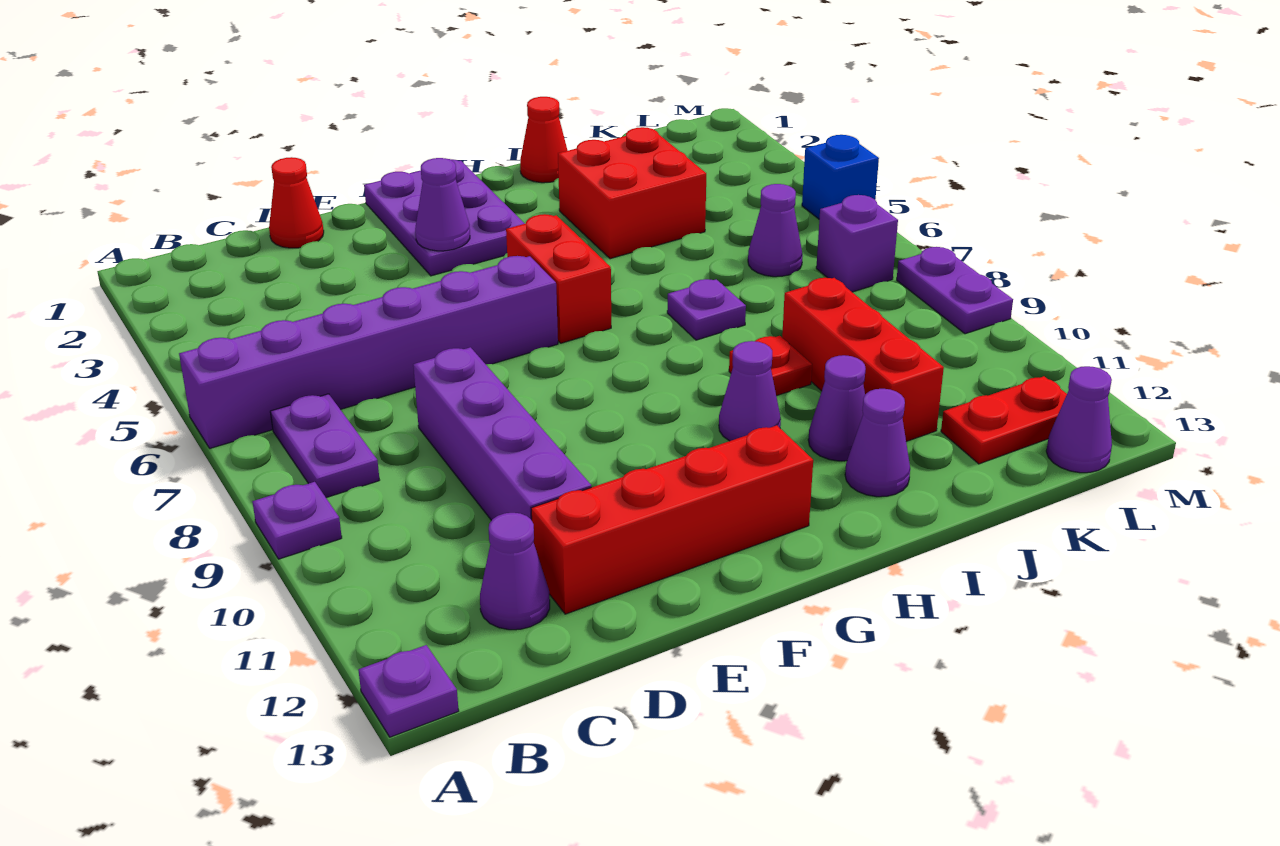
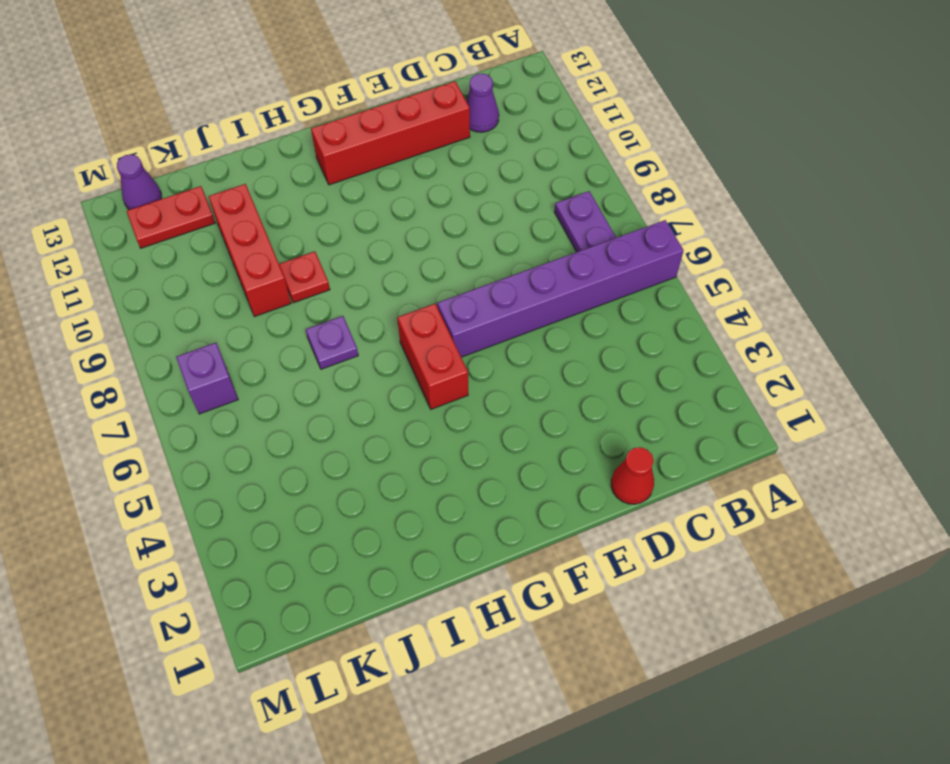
none -> purple plate A9 level 1
none -> purple plate A13 level 1
none -> purple brick D8:D11 level 1

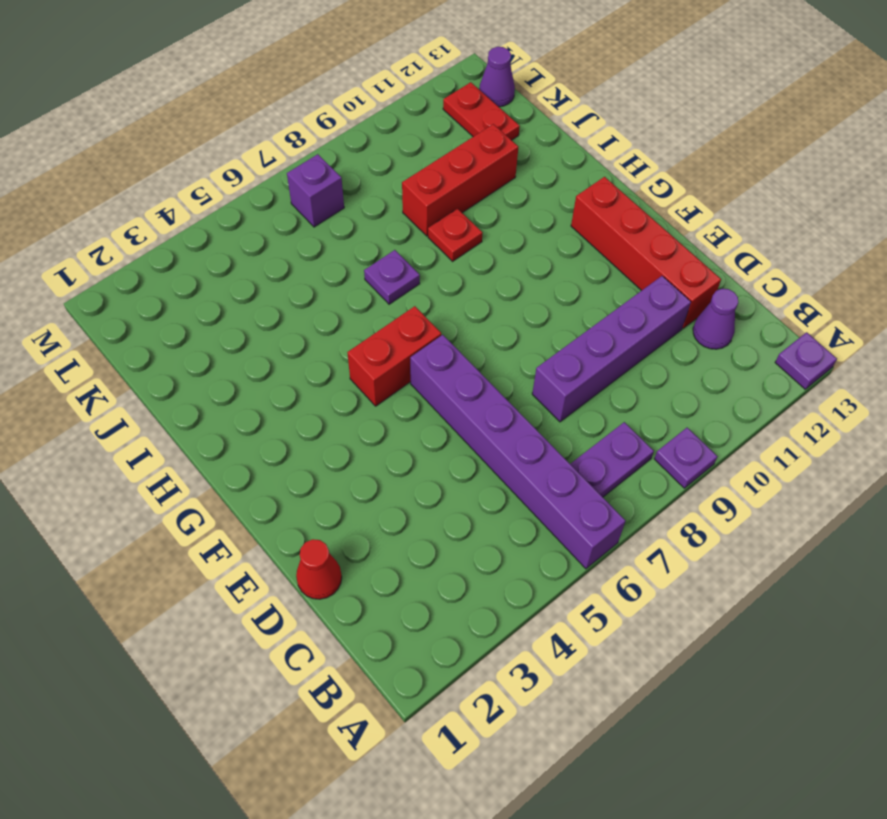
none -> purple plate F1:G3 level 1
none -> purple cone H10 level 1
none -> red cone I1 level 1

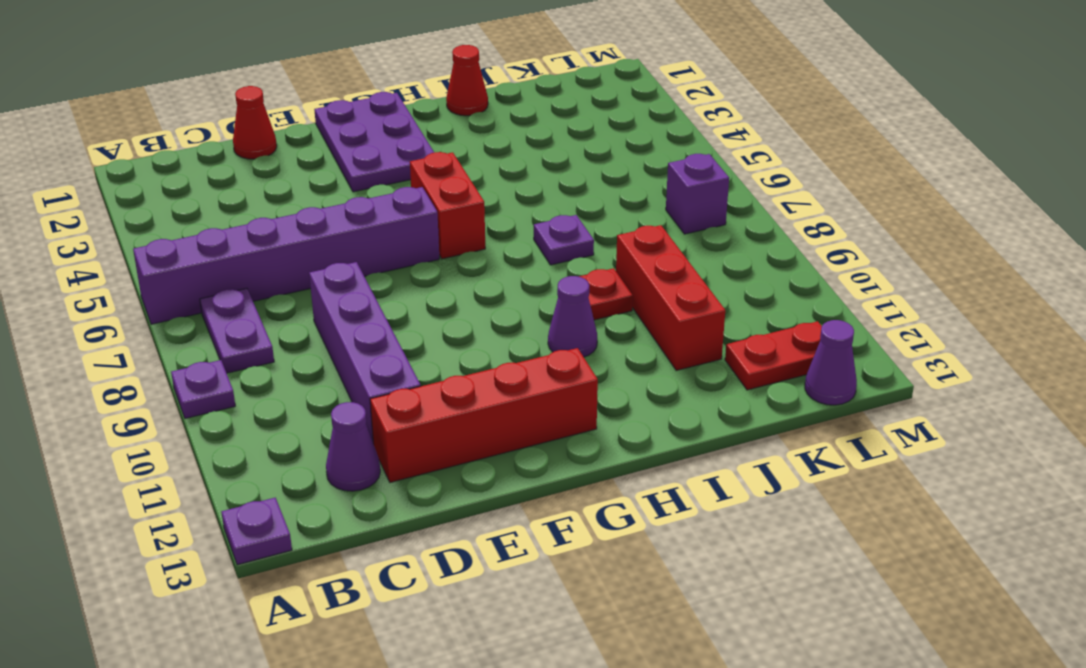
none -> red brick I3:J4 level 1
none -> purple cone I11 level 1
none -> purple cone I12 level 1

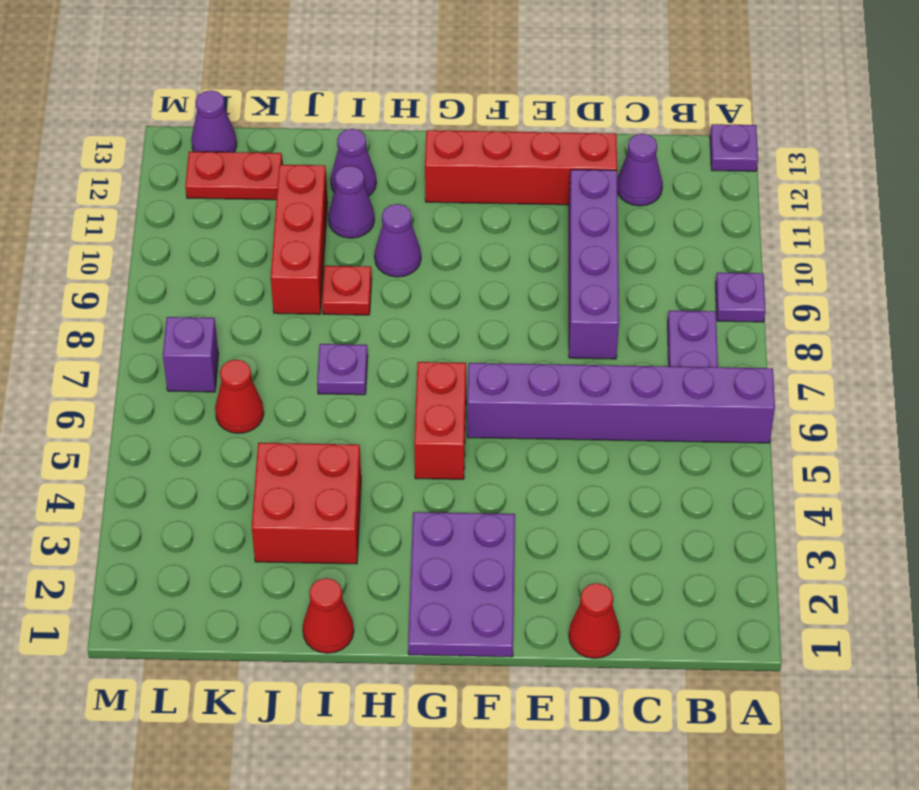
red cone K6 level 1 -> purple cone K6 level 1
none -> blue brick M5 level 1
none -> purple plate M8:M9 level 1
none -> purple cone F3 level 2

